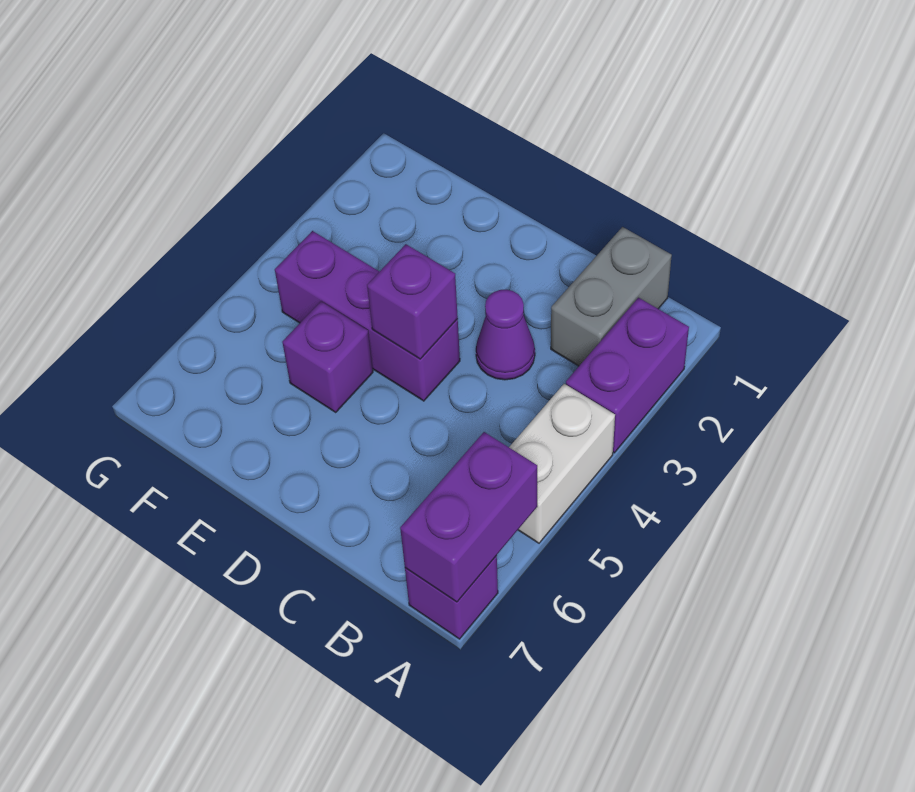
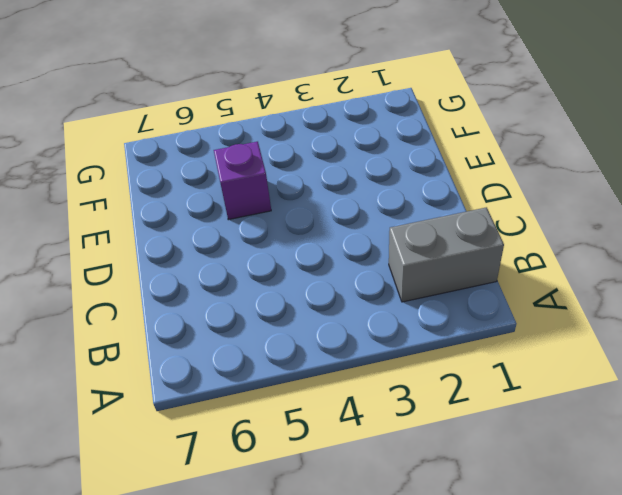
none -> purple brick A2:A3 level 1
none -> white brick A4:A5 level 1

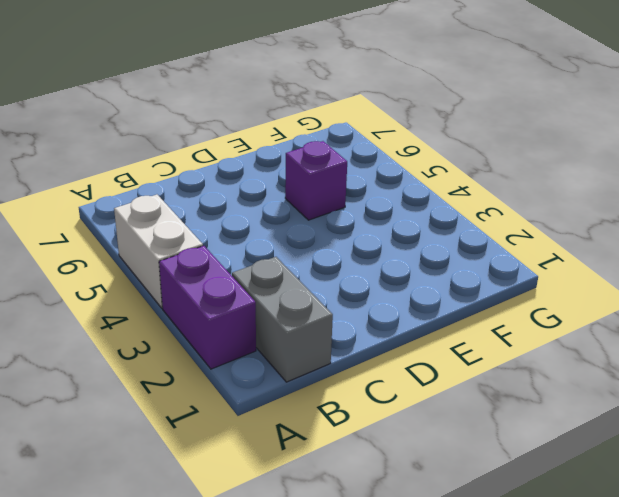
none -> purple brick A7 level 1
none -> purple cone C3 level 1

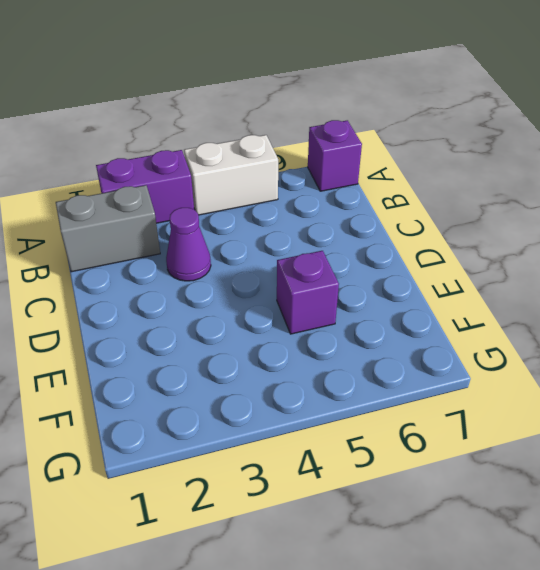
none -> purple brick D4:F4 level 1
none -> purple brick A6:A7 level 2

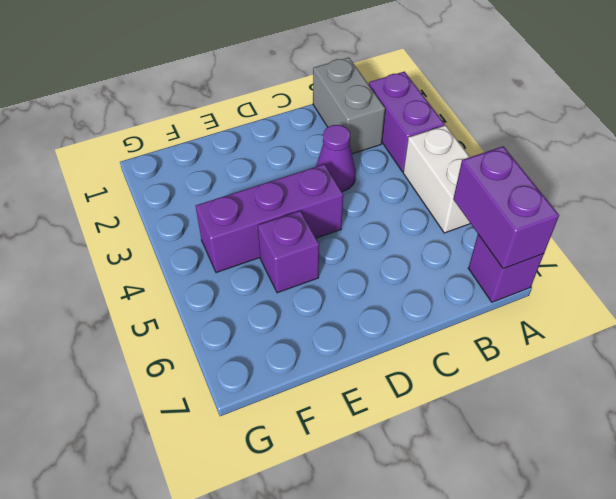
none -> purple brick D4 level 2

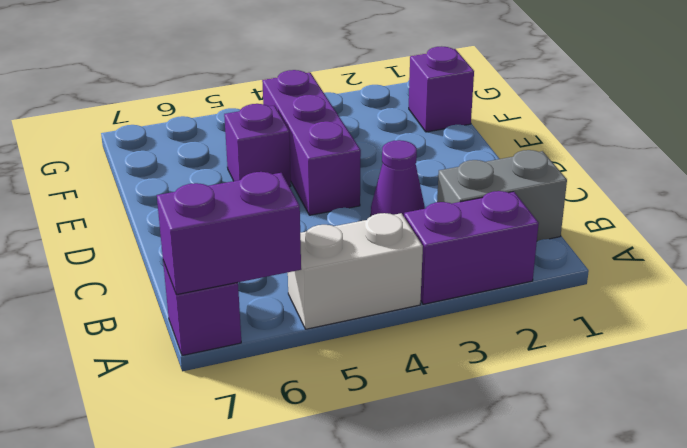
purple brick F1 level 1 -> purple brick D4 level 2

